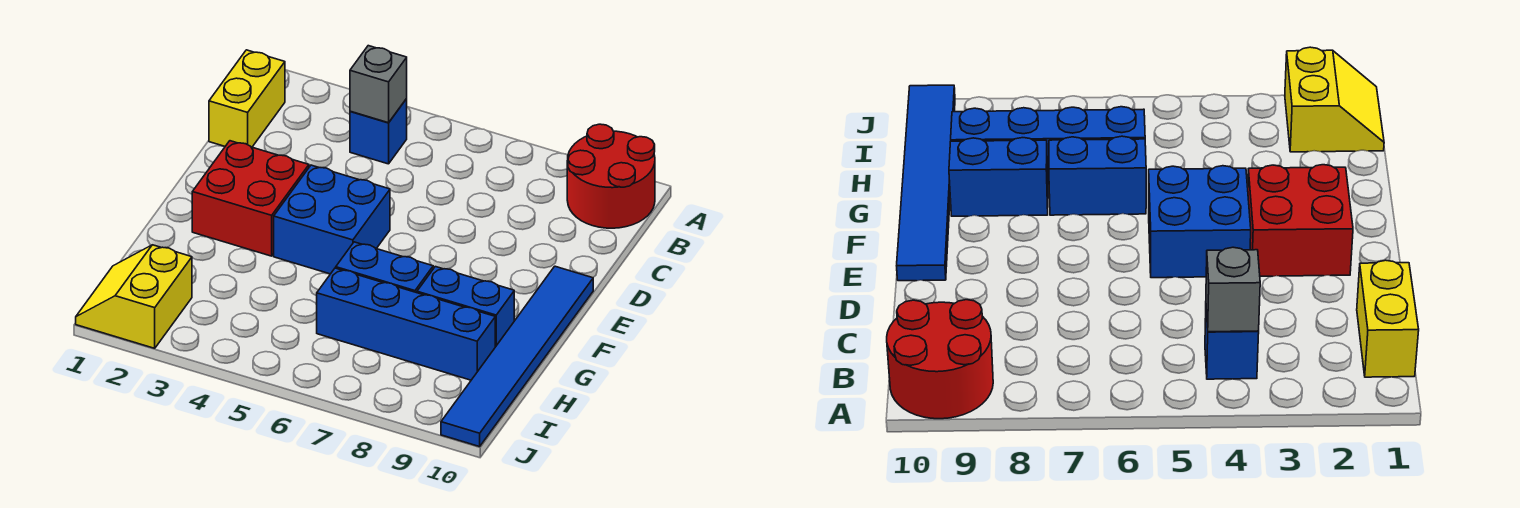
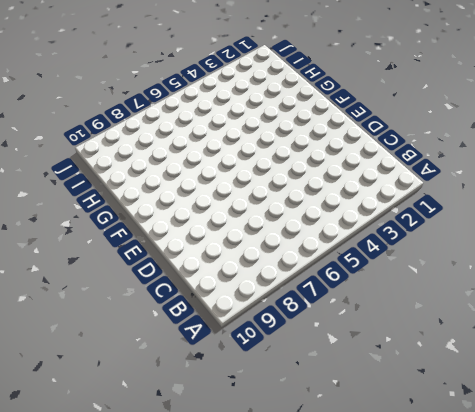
none -> red round brick A9:B10 level 1
none -> yellow brick B1:C1 level 1

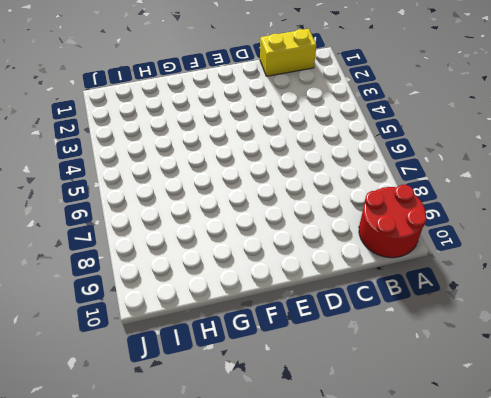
none -> blue brick B4 level 1
none -> red brick E2:F3 level 1

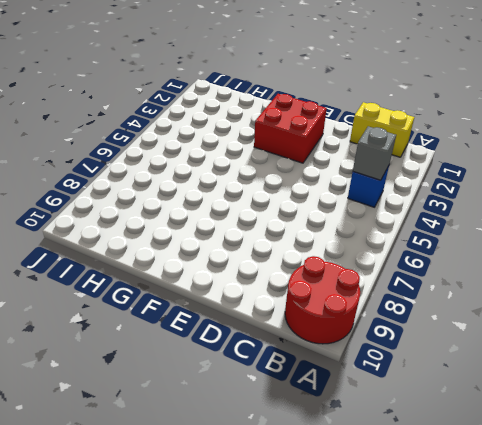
none -> blue brick E4:F5 level 1
none -> blue tile E10:J10 level 1

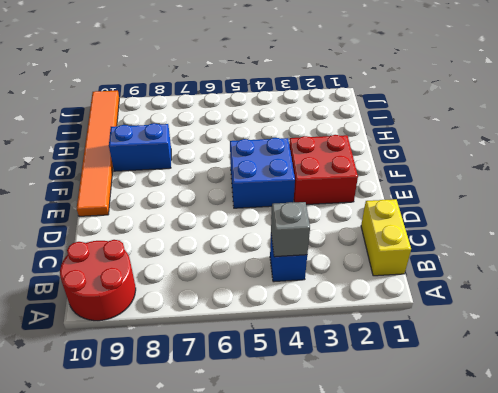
orange tile E10:J10 level 1 -> blue tile E10:J10 level 1
none -> blue brick G6:G7 level 1
none -> blue brick H6:H9 level 1

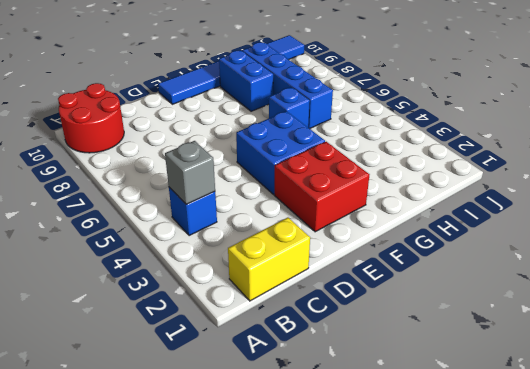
blue brick G6 level 1 -> blue brick G6:G7 level 1
none -> yellow slope I1:J2 level 1 top 2

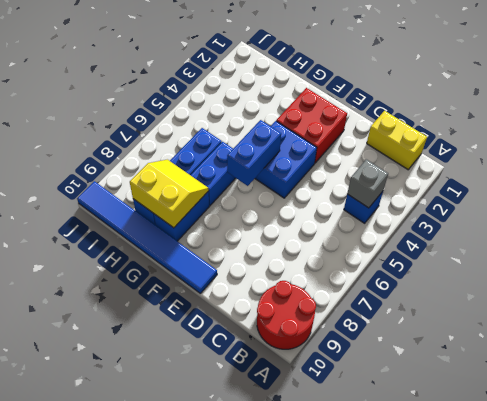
blue brick F5:F6 level 2 -> none
yellow slope G8:H9 level 2 top 9 -> yellow slope I1:J2 level 1 top 2

